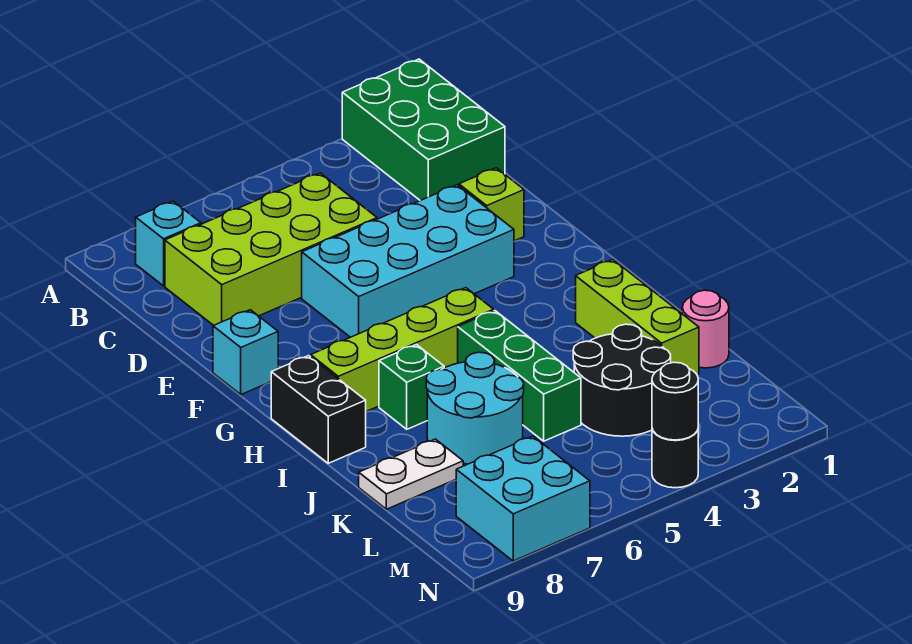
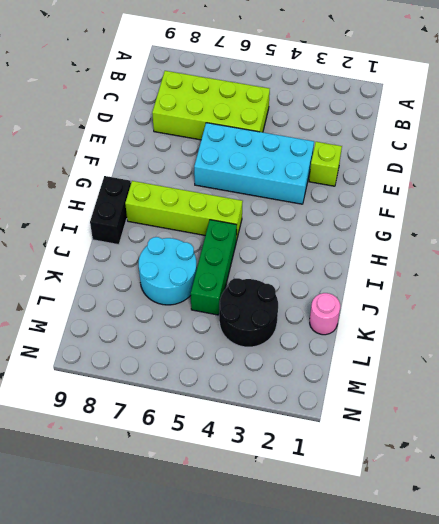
none -> green brick A1:C2 level 1
none -> cyan brick B8 level 1
none -> cyan brick F9 level 1

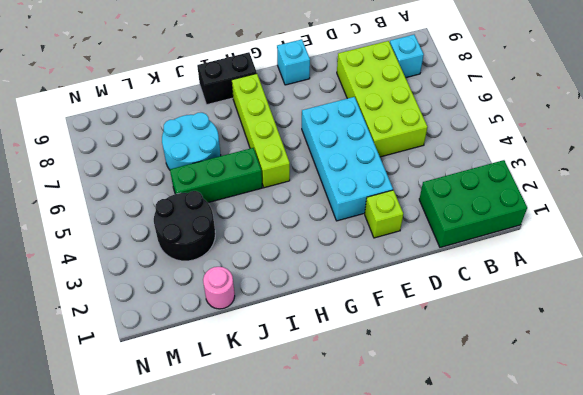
none -> lime brick I2:K2 level 1
none -> green brick I7 level 1
none -> white plate K8:K9 level 1

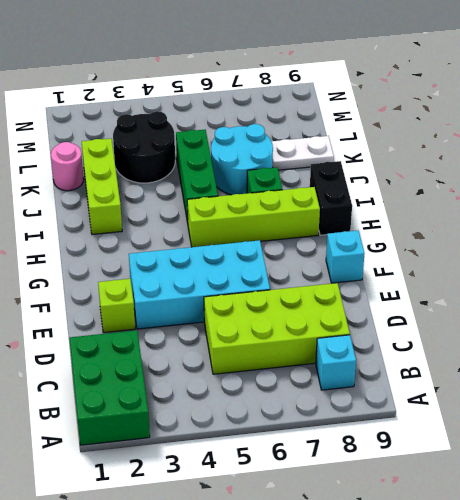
none -> cyan brick M7:N8 level 1
none -> black round brick N4 level 1
none -> black round brick N4 level 2

